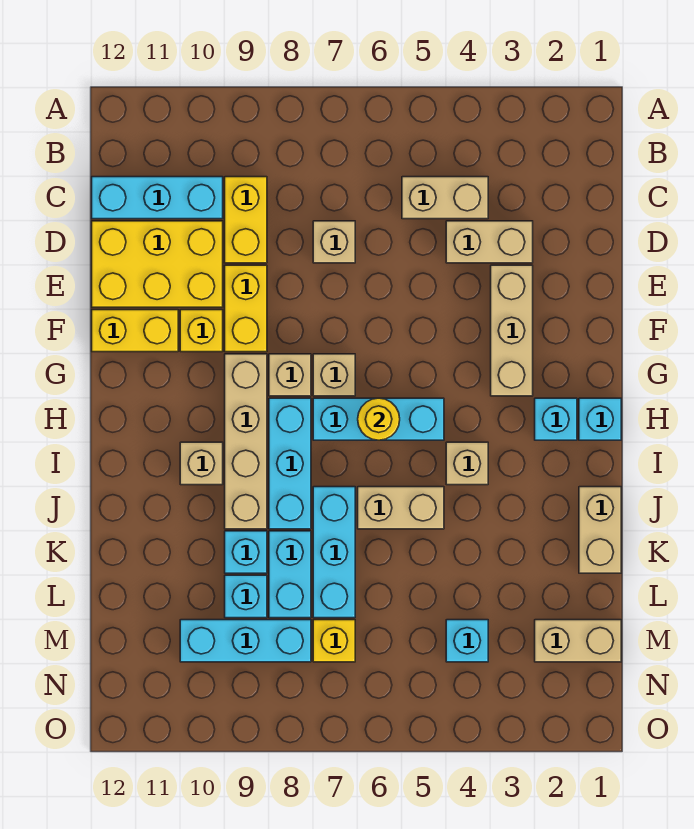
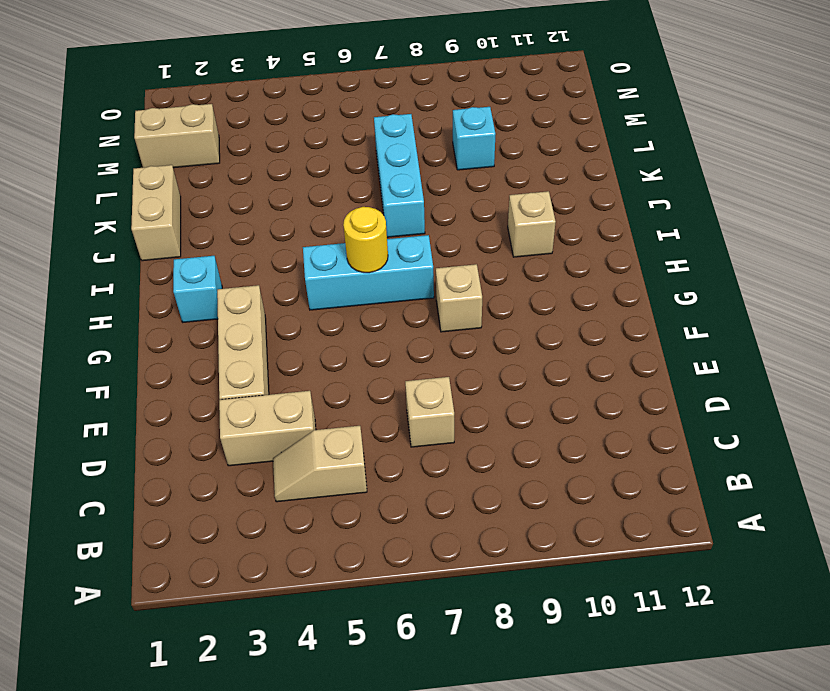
tan slope C4:C5 level 1 top 5 -> tan brick C4:C5 level 1
none -> yellow brick C9:D9 level 1
none -> cyan brick C10:C12 level 1
none -> yellow brick D10:E12 level 1
none -> yellow brick E9:F9 level 1

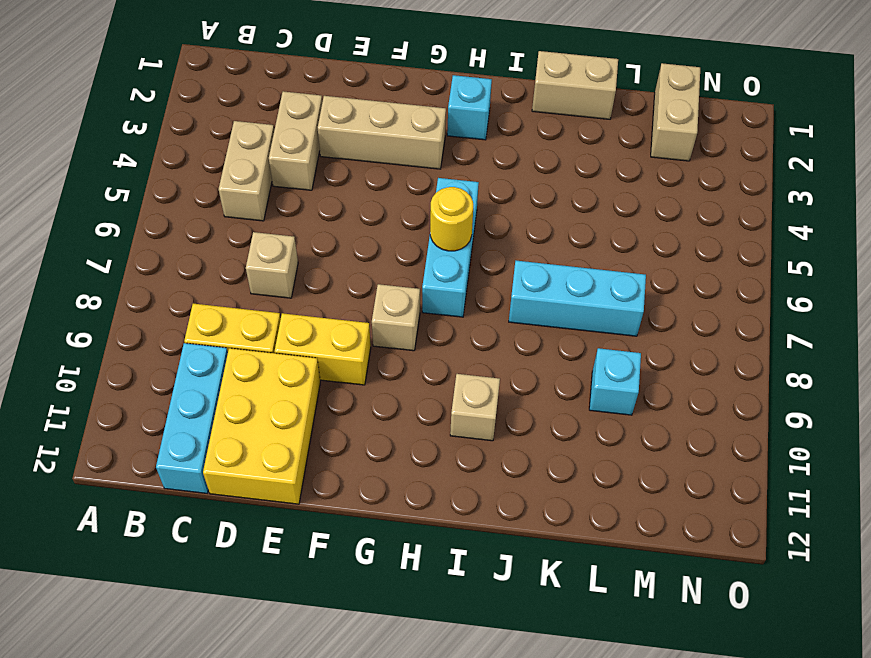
none -> yellow brick F10 level 1
none -> yellow brick F11:F12 level 1
none -> tan brick G7 level 1
none -> tan brick G9:J9 level 1

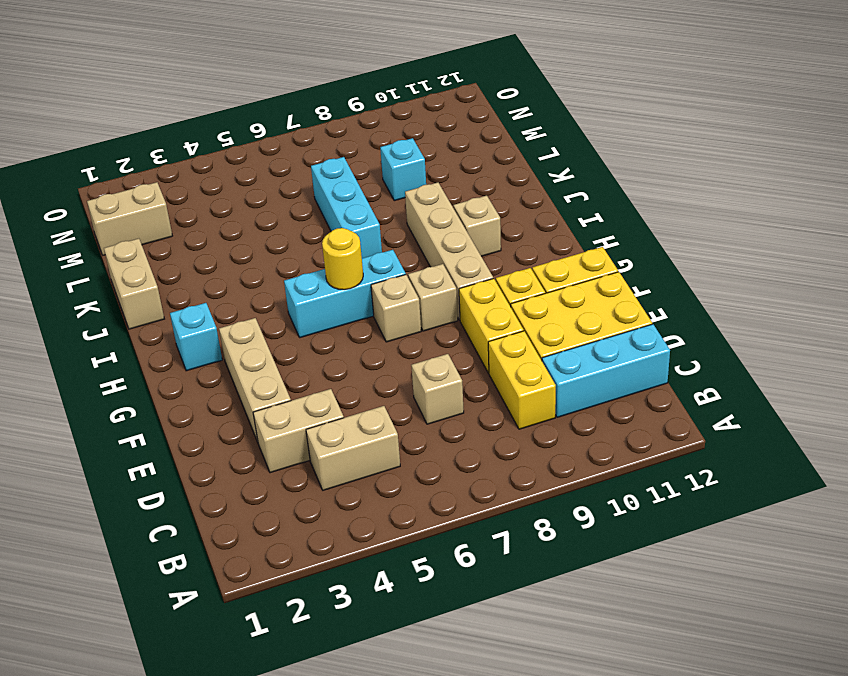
none -> cyan brick H1 level 1
none -> cyan brick H8:J8 level 1
none -> tan brick I4 level 1
none -> tan brick J5:J6 level 1

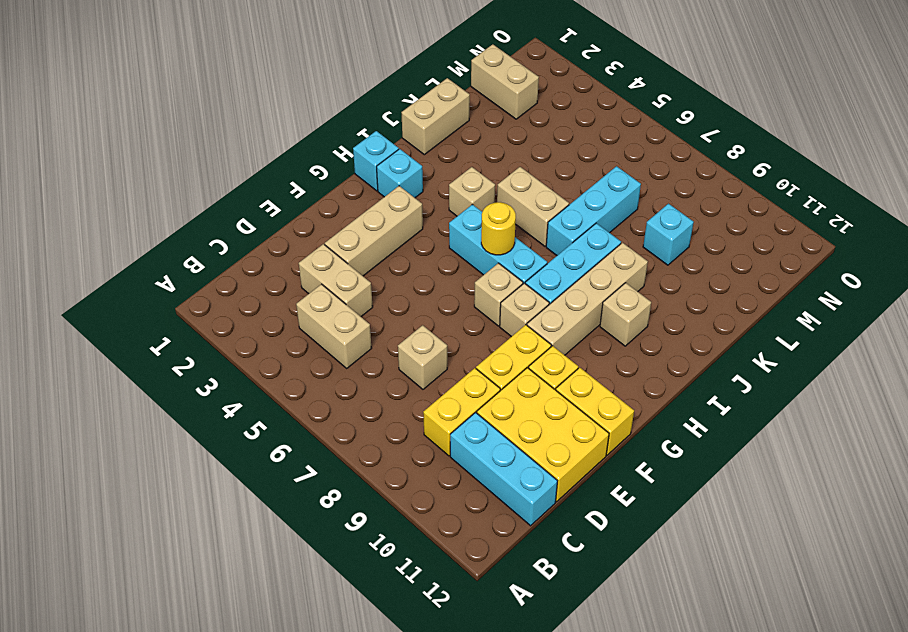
none -> cyan brick K8:L8 level 1
none -> cyan brick K9 level 1
none -> cyan brick M4 level 1
none -> yellow brick M7 level 1

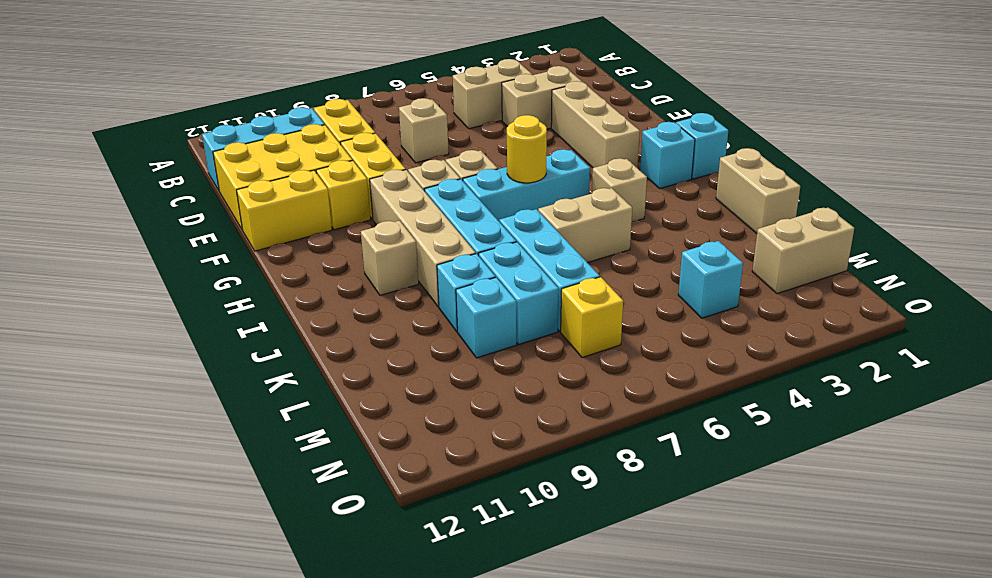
none -> cyan brick M8:M10 level 1

